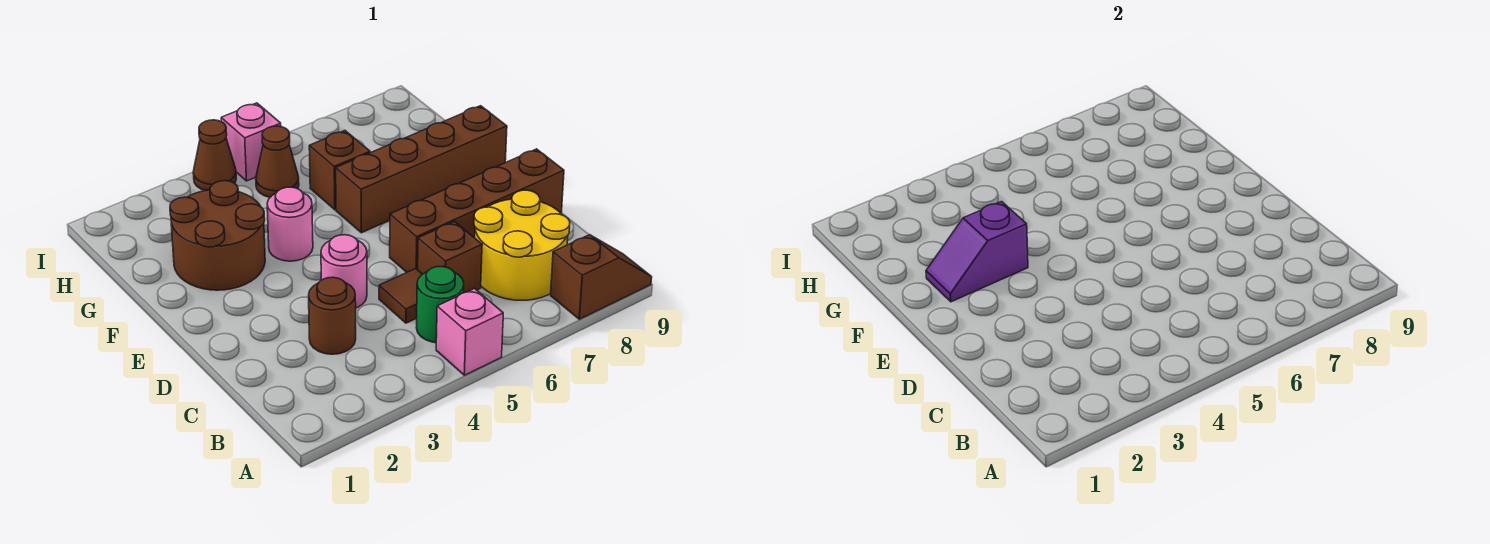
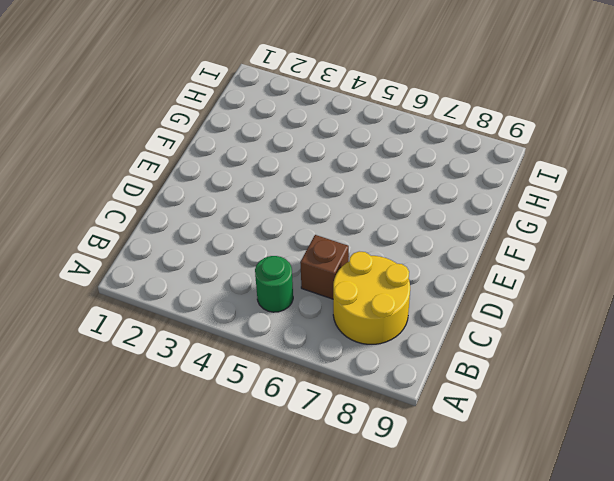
none -> pink brick A5 level 1
none -> brown slope A8:A9 level 1 top 8
none -> brown round brick C3 level 1

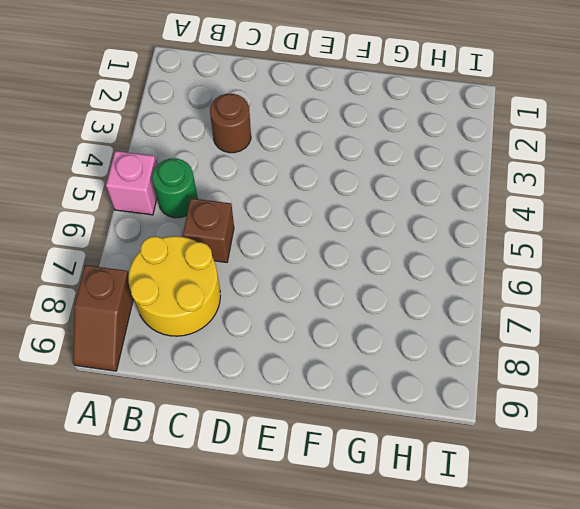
none -> brown tile C5 level 1
none -> pink round brick D4 level 1
none -> brown brick D6:D9 level 1

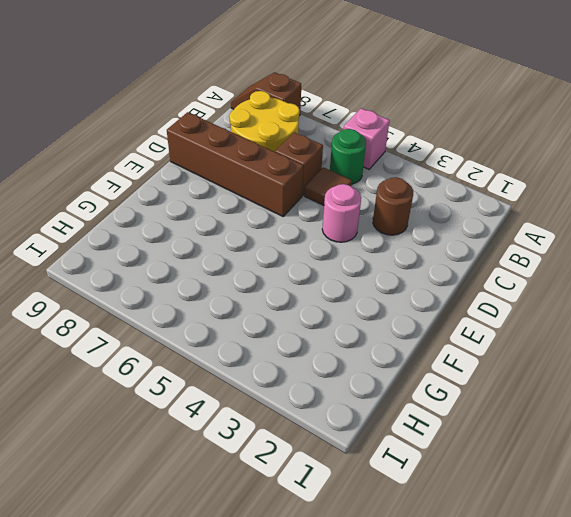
none -> brown round brick F2:G3 level 1
none -> pink round brick F4 level 1
none -> brown brick F6:F9 level 1

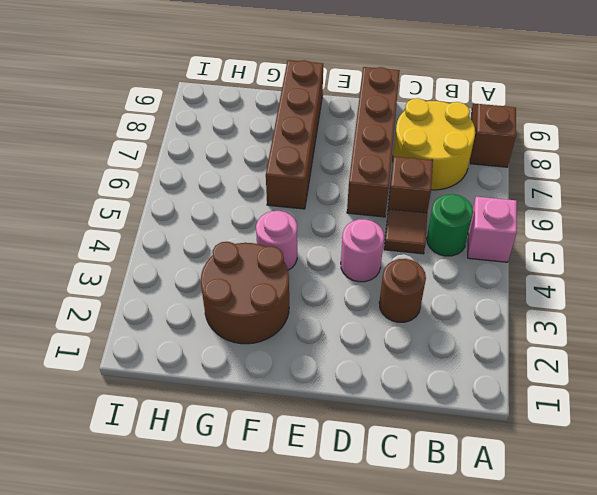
none -> brown brick G6 level 1
none -> brown cone H5 level 1
none -> brown cone I4 level 1

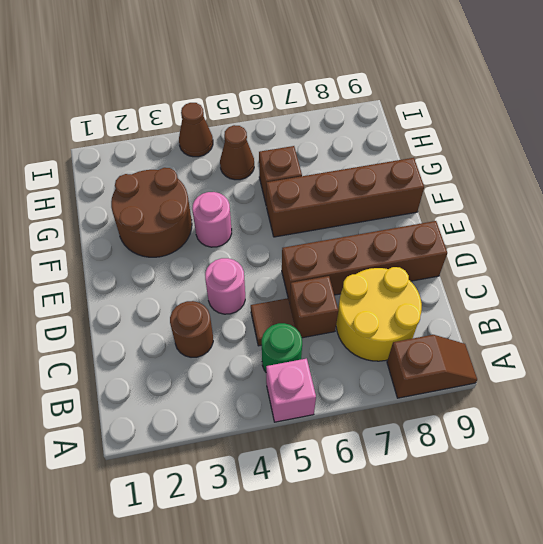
none -> pink brick I5 level 1
none -> purple slope F2:F3 level 2 top 3

